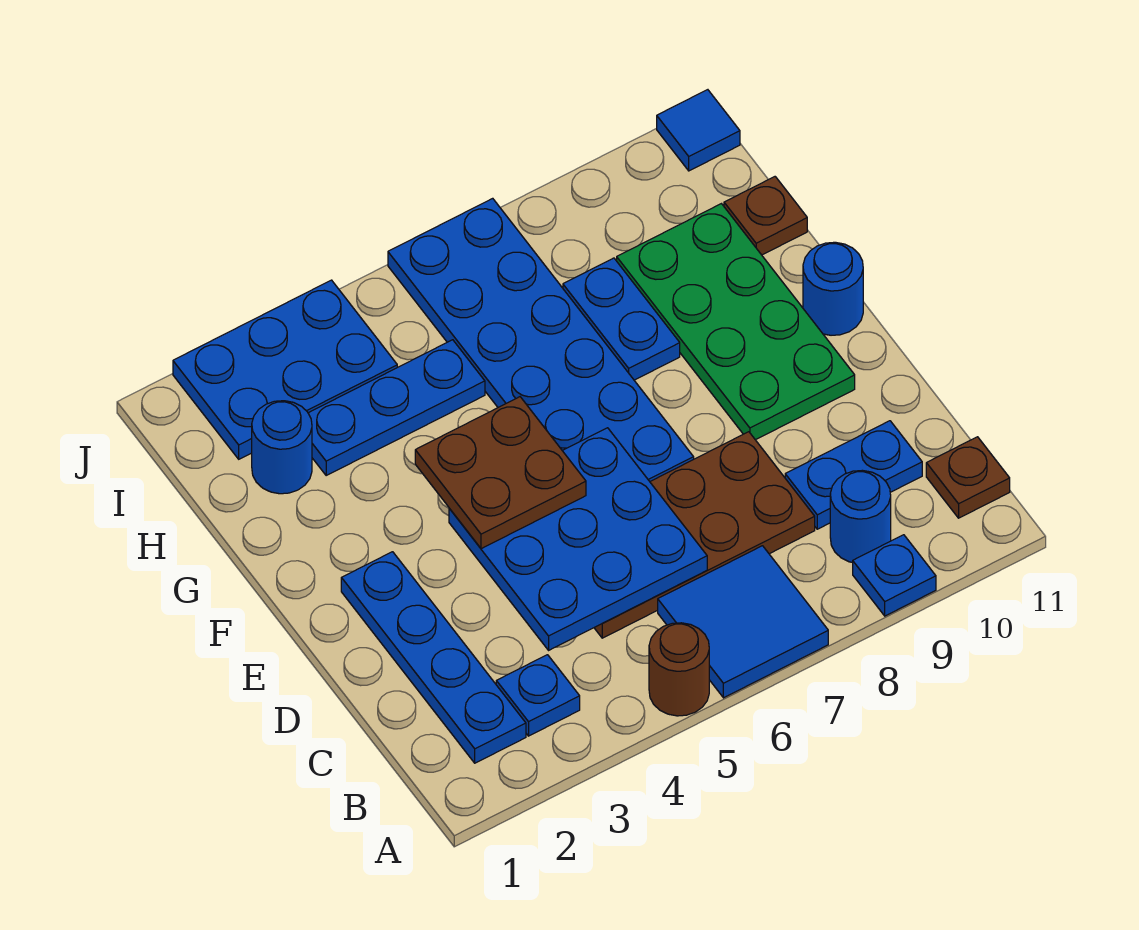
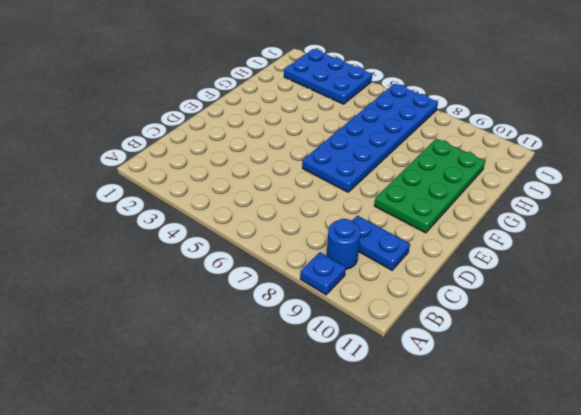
none -> brown round brick A5 level 1
none -> blue tile A6:B7 level 1
none -> blue plate B2:E2 level 1

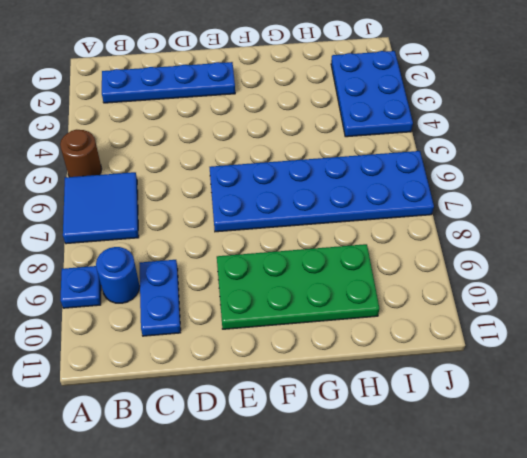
none -> blue plate B3 level 1
none -> brown plate B11 level 1
none -> brown plate C5:D8 level 1

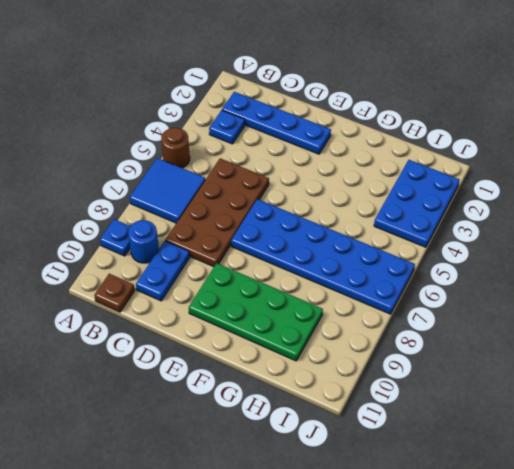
none -> blue round brick F11 level 1
none -> blue plate G8:H8 level 1
none -> blue round brick H2 level 1

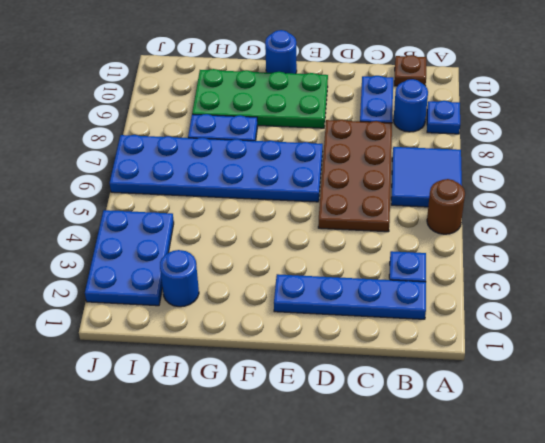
none -> blue plate H3:H5 level 1
none -> brown plate H11 level 1
none -> blue tile J11 level 1

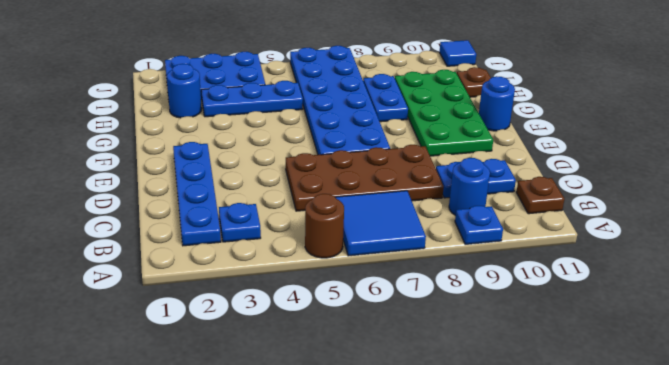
none -> blue plate C4:E6 level 2
none -> brown plate E4:F5 level 3

